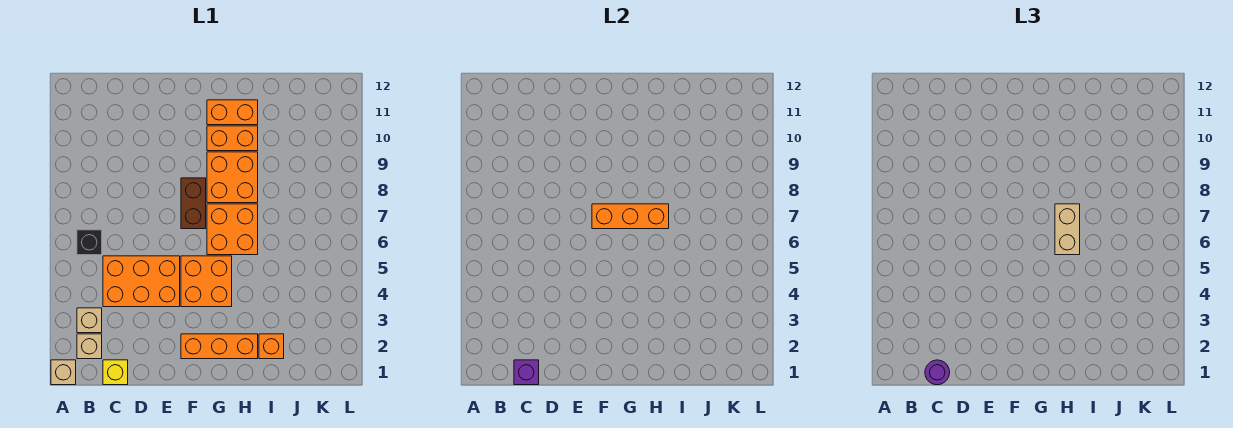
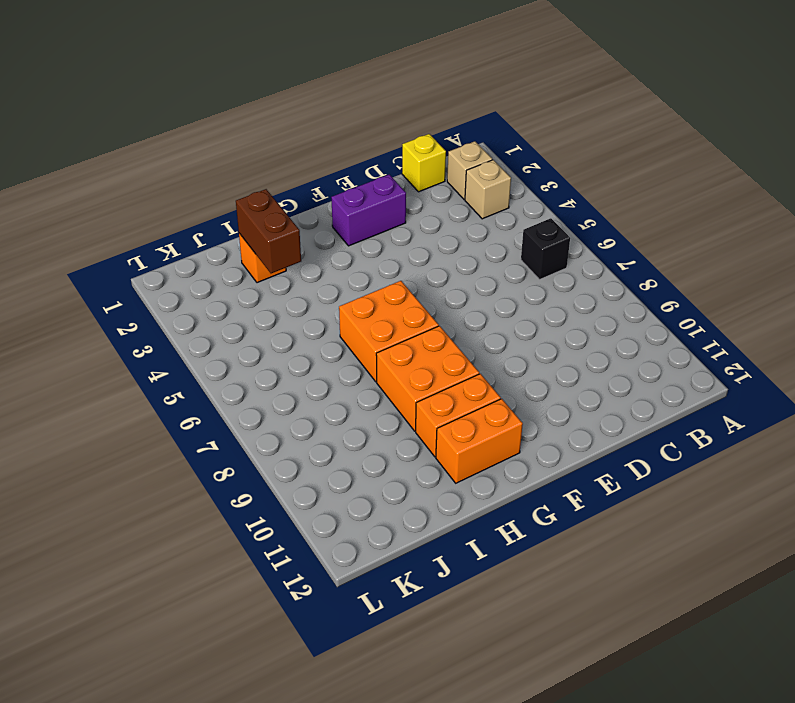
purple brick E2:F2 level 1 -> orange brick F2:H2 level 1
brown brick I2:I3 level 2 -> brown brick F7:F8 level 1
none -> tan brick A1 level 1
none -> orange brick C4:E5 level 1
none -> orange brick F4:G5 level 1

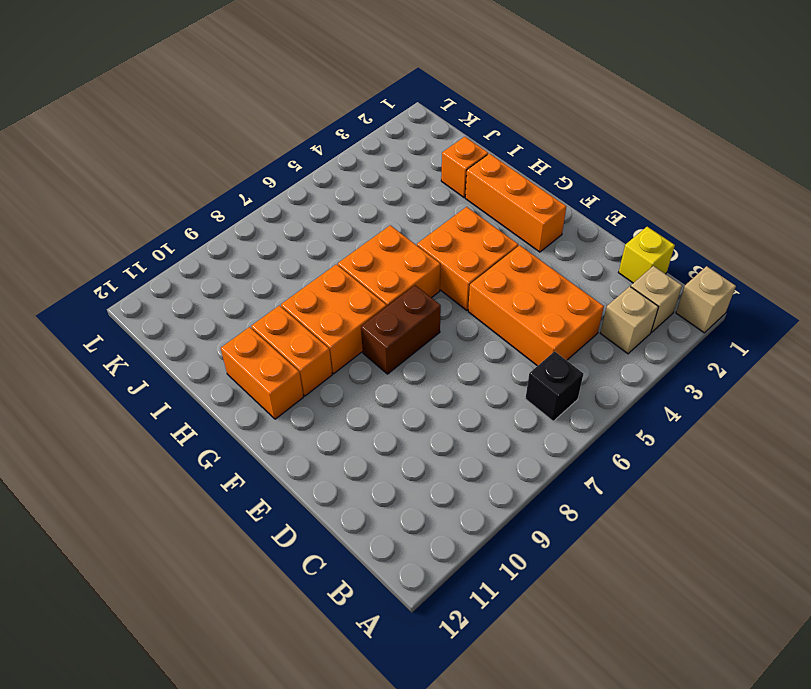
none -> purple brick C1 level 2
none -> orange brick F7:H7 level 2
none -> purple round brick C1 level 3

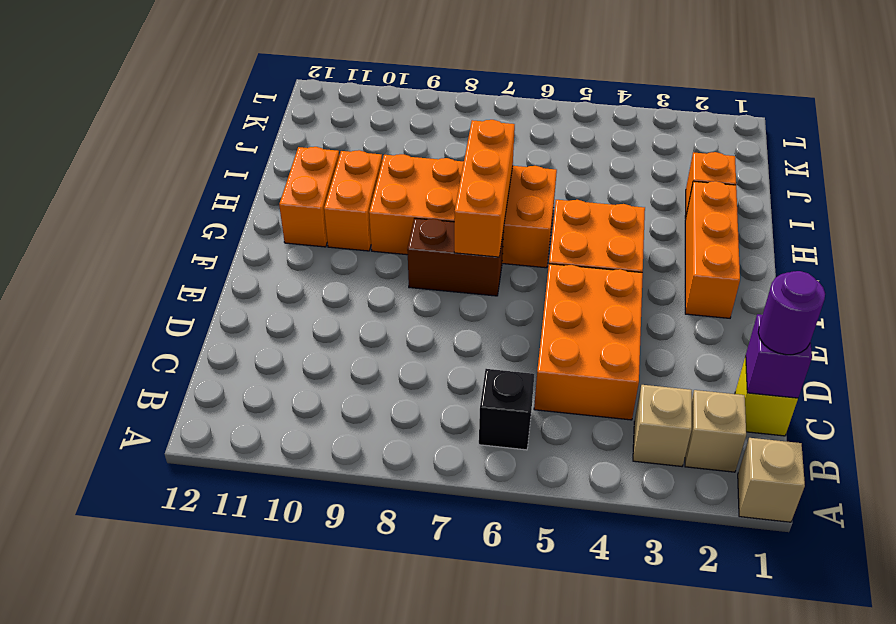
none -> tan brick H6:H7 level 3

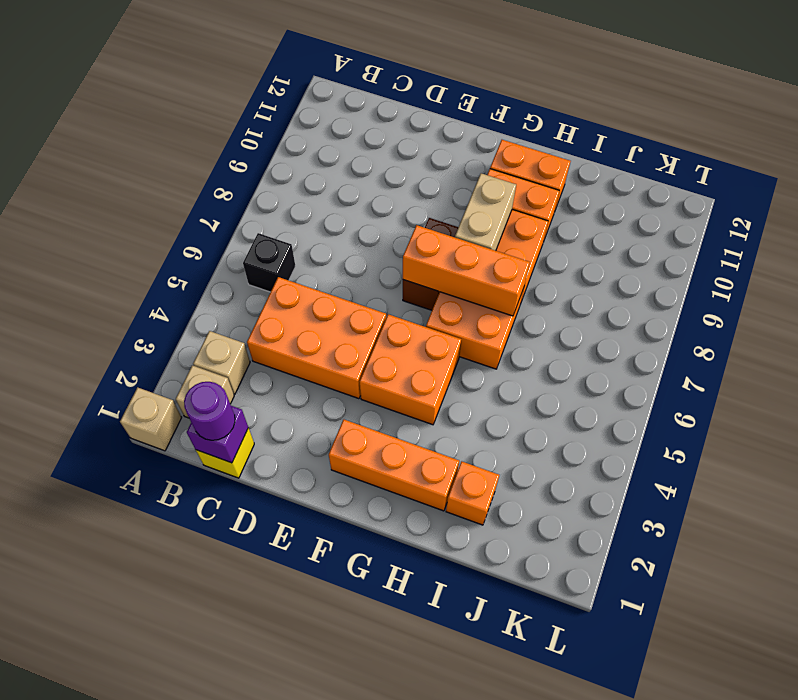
tan brick G8:G9 level 2 -> tan brick H6:H7 level 3

